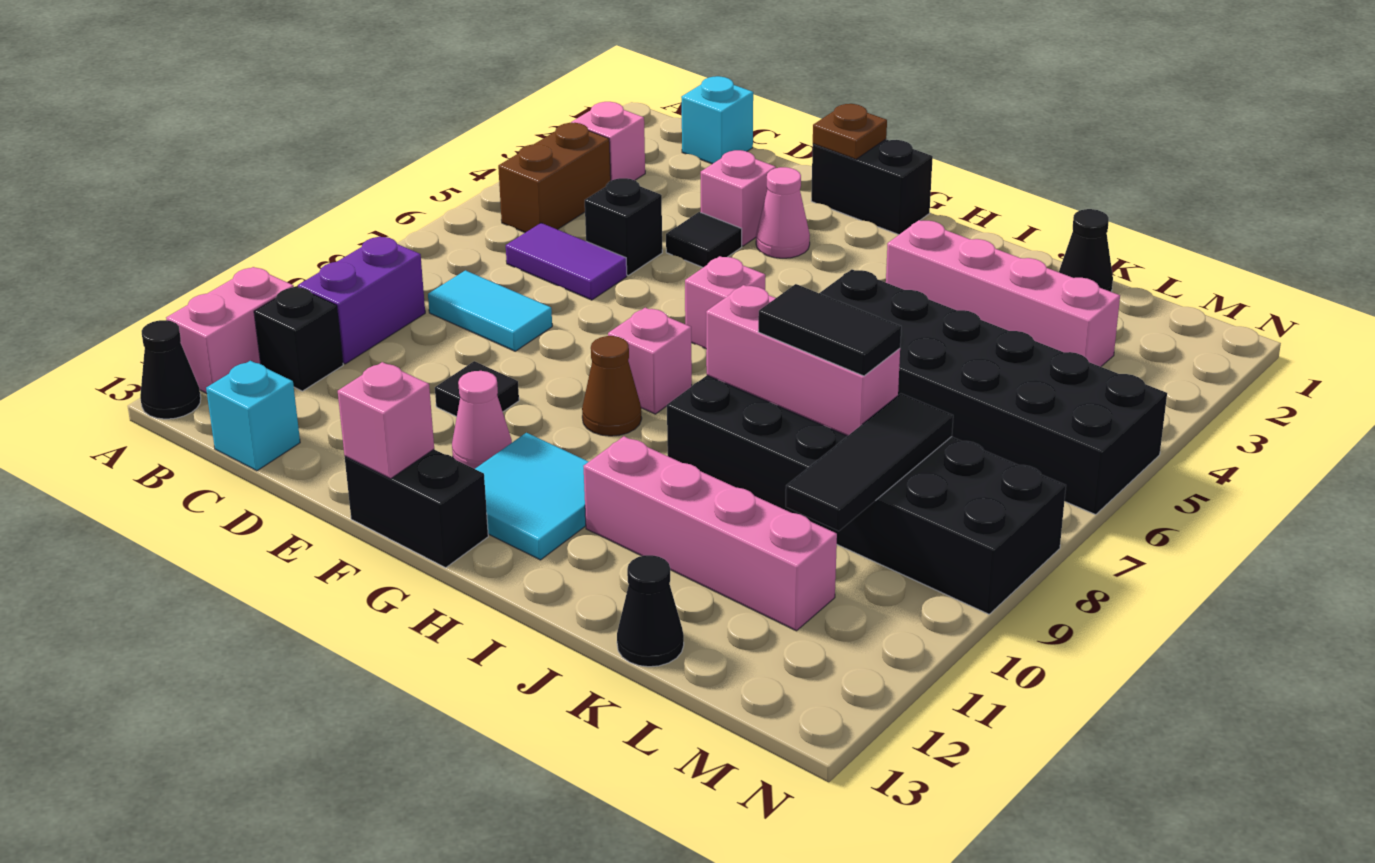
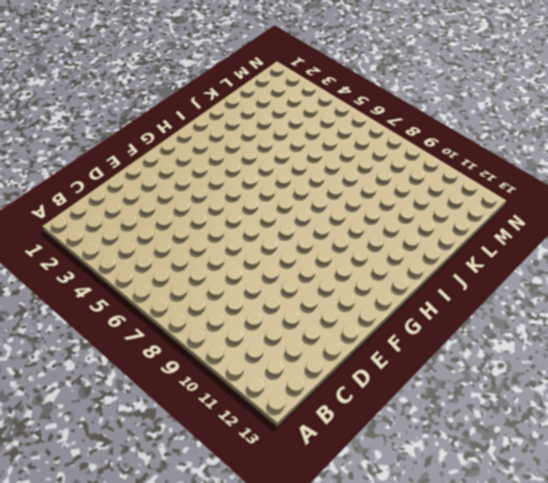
none -> pink brick A11:A12 level 1
none -> black cone A13 level 1
none -> pink brick B3 level 1
none -> brown brick B4:B5 level 1

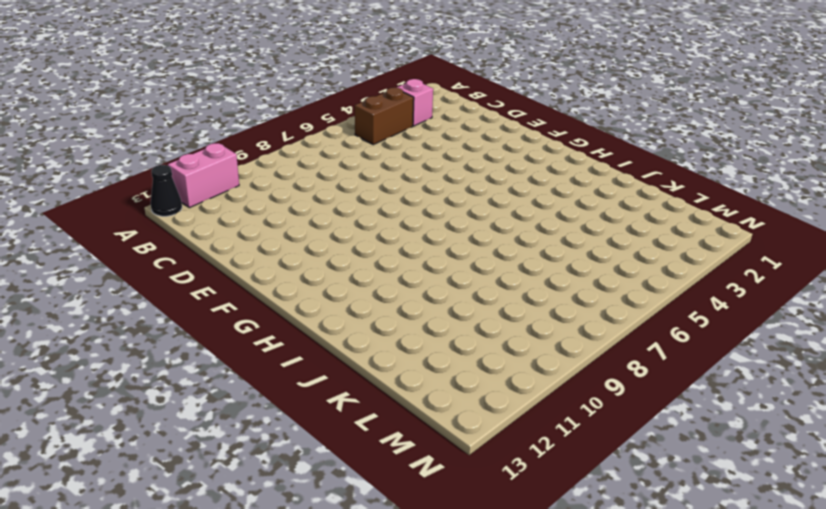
none -> purple brick B9:B10 level 1
none -> black brick B11 level 1
none -> cyan brick C1 level 1
none -> purple tile C6:D6 level 1

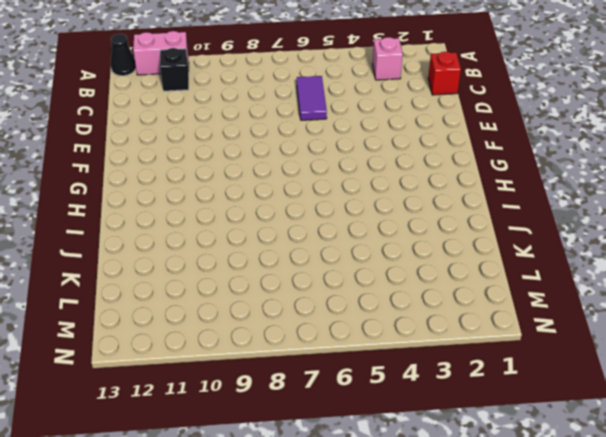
red brick C1 level 1 -> cyan brick C1 level 1
none -> brown brick B4:B5 level 1
none -> purple brick B9:B10 level 1
none -> cyan tile C8:D8 level 1
none -> cyan brick C13 level 1

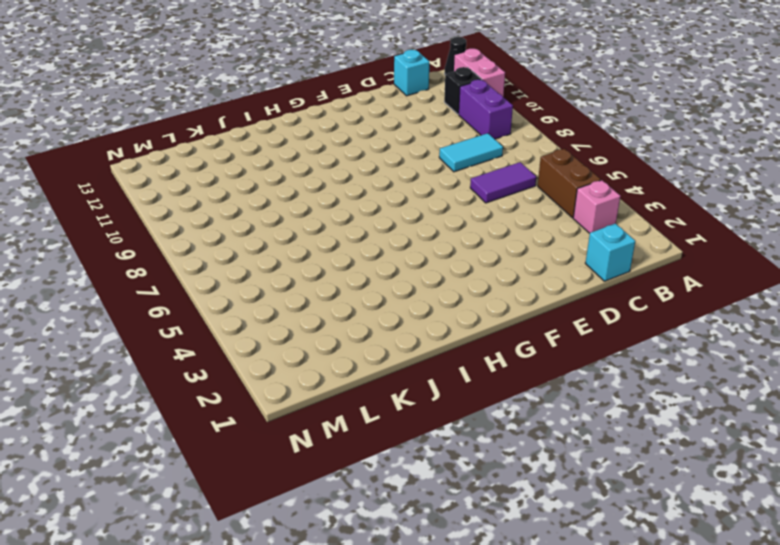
none -> black brick D5 level 1
none -> pink brick E3 level 1
none -> black tile E4 level 1
none -> black tile E10 level 1

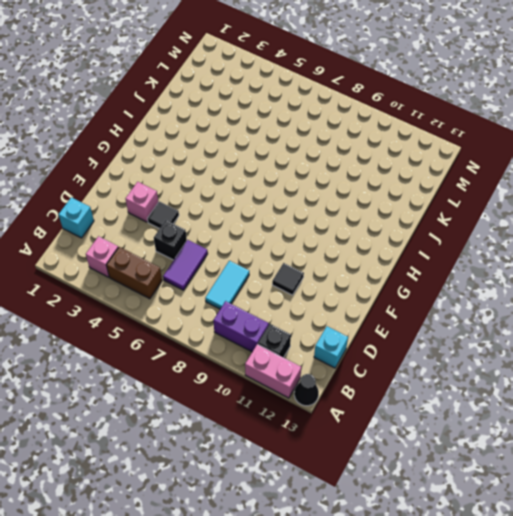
none -> black brick F1:G1 level 1
none -> pink cone F3 level 1
none -> pink cone F11 level 1
none -> black brick F13:G13 level 1

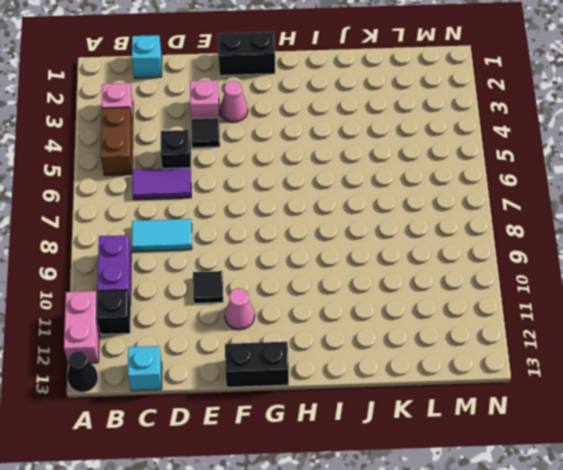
none -> pink brick G6 level 1
none -> pink brick G8 level 1
none -> brown cone G9 level 1
none -> cyan tile G11:H12 level 1

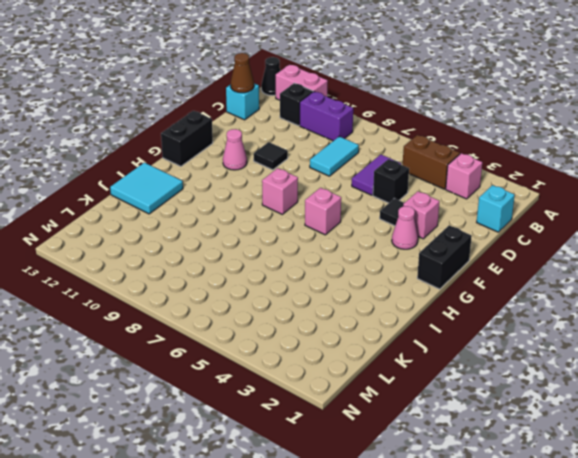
brown cone C13 level 2 -> brown cone G9 level 1
cyan tile I12:J13 level 1 -> cyan tile G11:H12 level 1
none -> pink brick I3:L3 level 1
none -> black brick I5:N6 level 1
none -> black brick I8:N9 level 1
none -> pink brick I11:L11 level 1

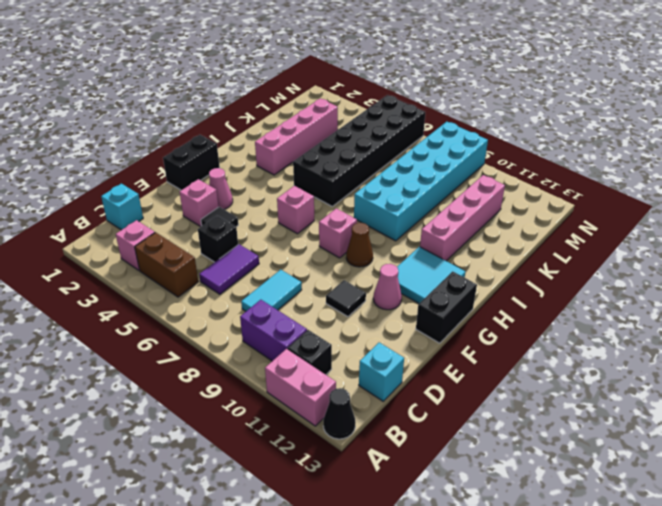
cyan brick I8:N9 level 1 -> black brick I8:N9 level 1
none -> black cone K1 level 1
none -> black cone K13 level 1
none -> brown plate F1 level 2
none -> pink brick F13 level 2

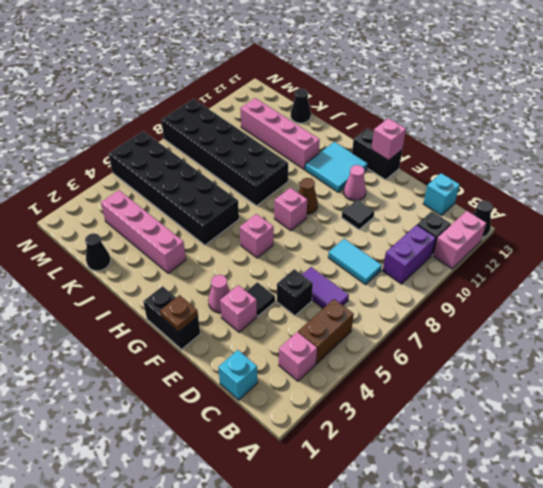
none -> pink brick I8:K8 level 2
none -> black tile L8:L10 level 2
none -> black tile J8:K8 level 3

